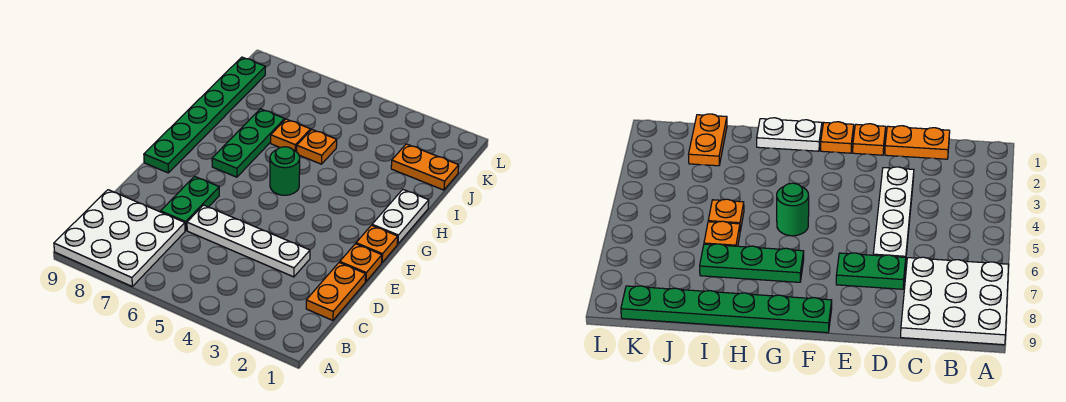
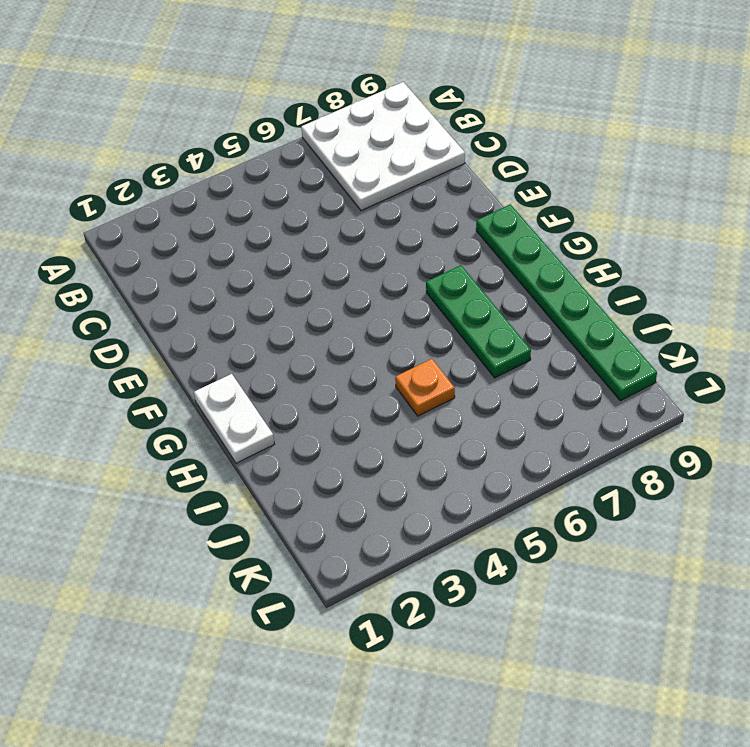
none -> orange plate C1:D1 level 1
none -> white plate D3:D6 level 1
none -> green plate D7:E7 level 1

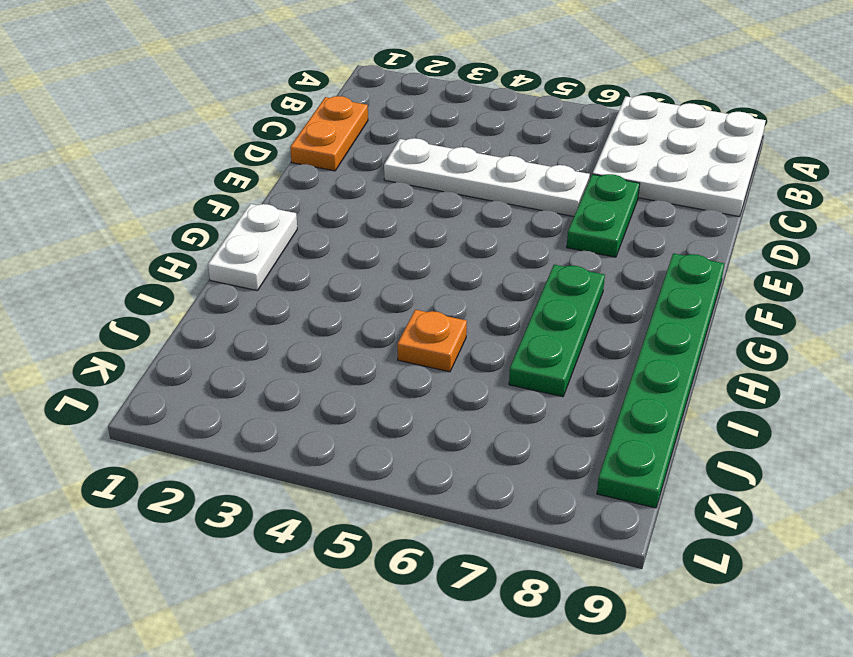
none -> orange plate E1 level 1
none -> orange plate F1 level 1
none -> green round brick G5 level 1

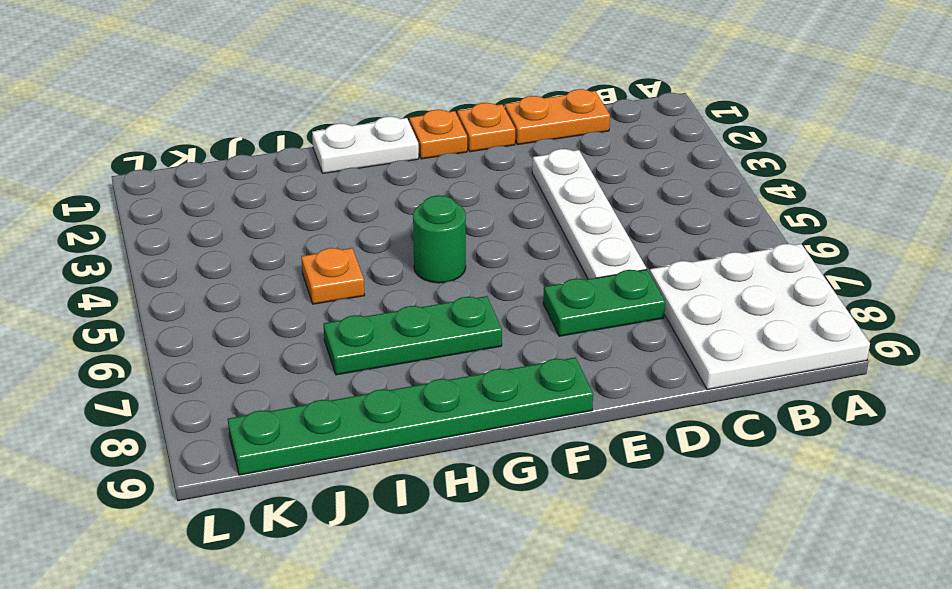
none -> orange plate I6 level 1
none -> orange plate J1:J2 level 1

